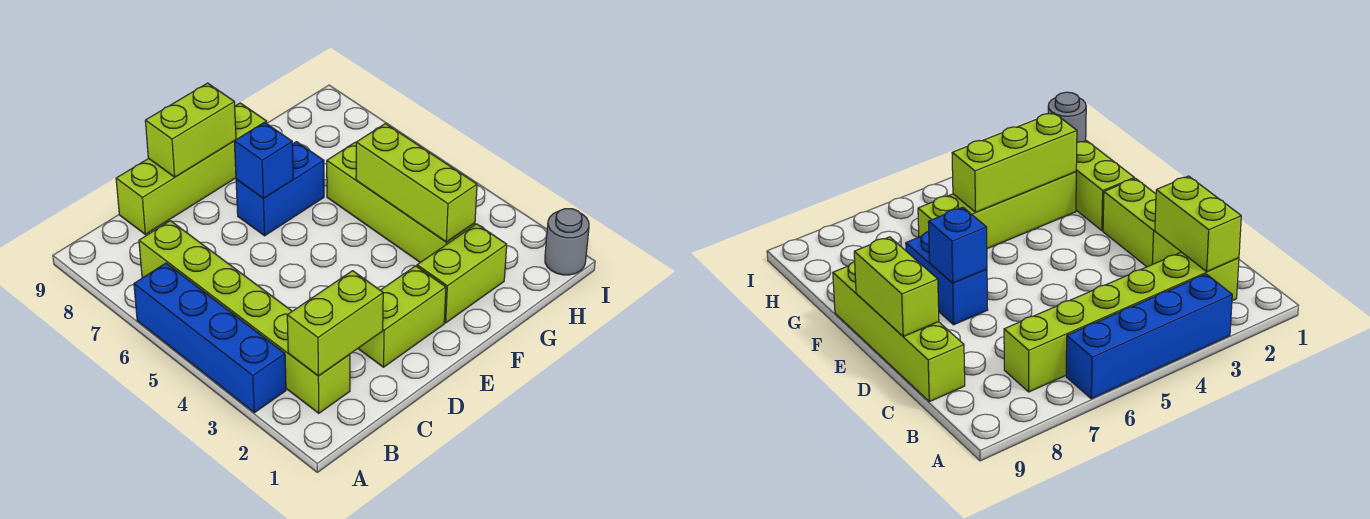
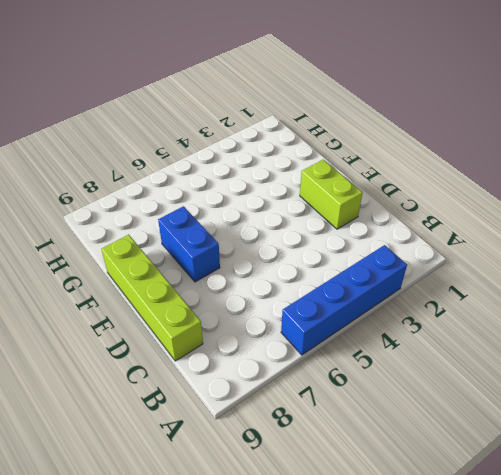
none -> lime brick B2:B7 level 1
none -> lime brick F2:G2 level 1
none -> lime brick G3:G6 level 1

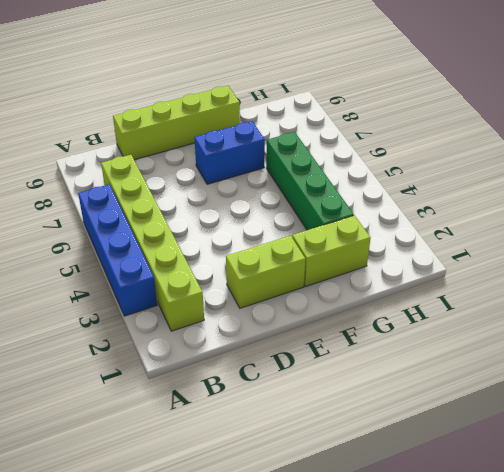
green brick G3:G6 level 1 -> lime brick G3:G6 level 1
none -> grey round brick I1 level 1
none -> lime brick B2:C2 level 2
none -> lime brick D9:E9 level 2

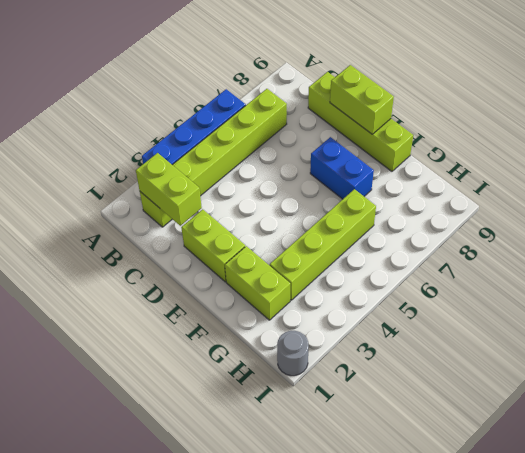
none -> blue brick E7 level 2
none -> lime brick G3:G5 level 2

